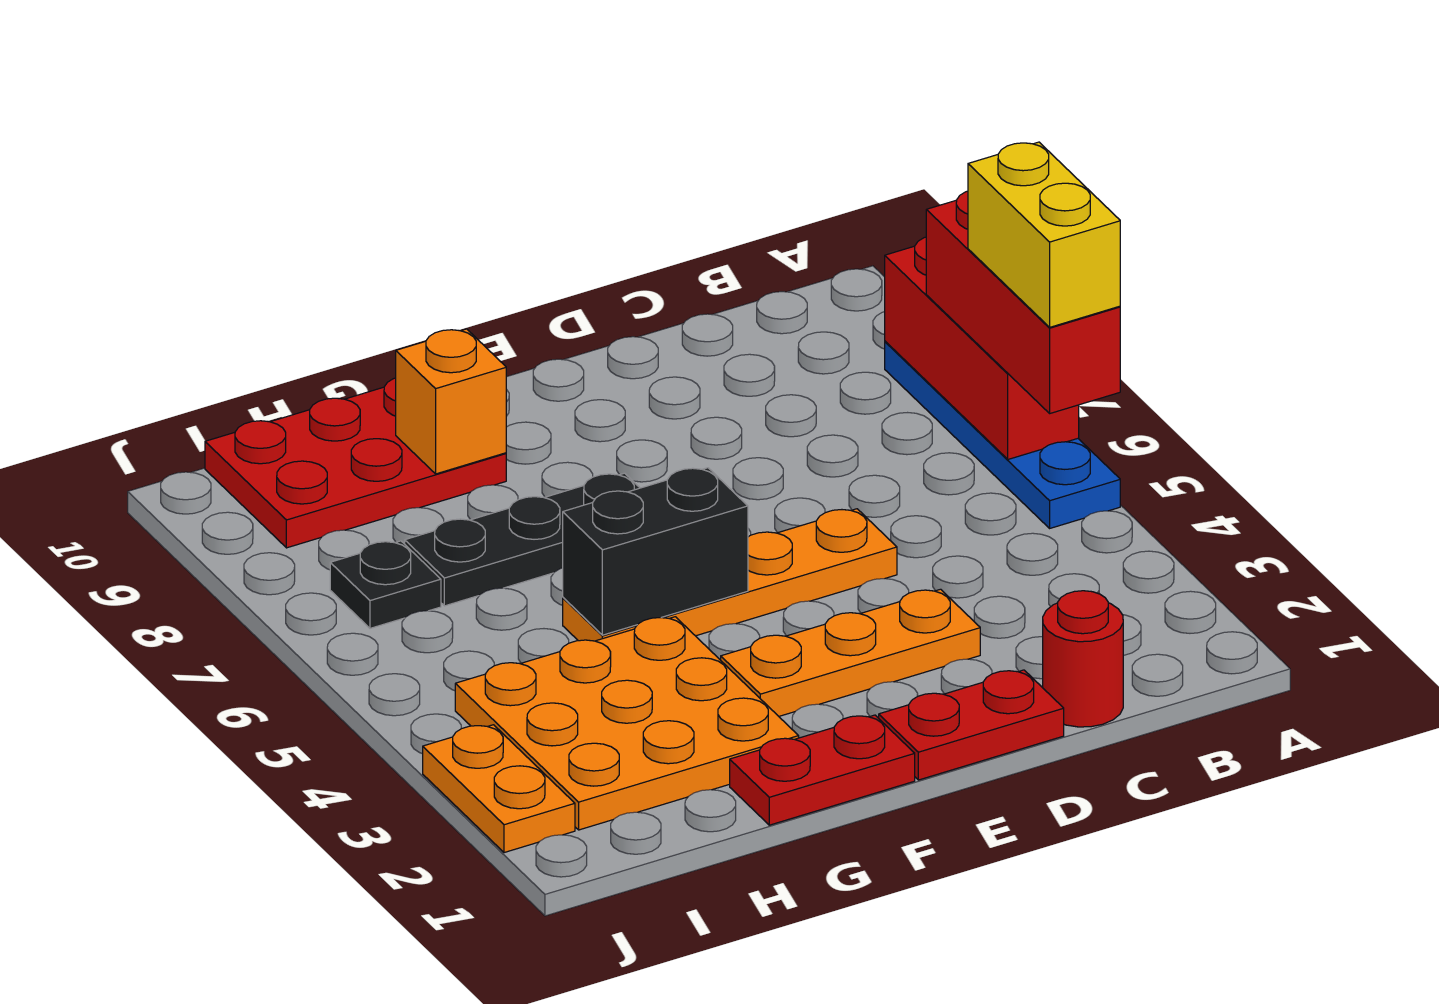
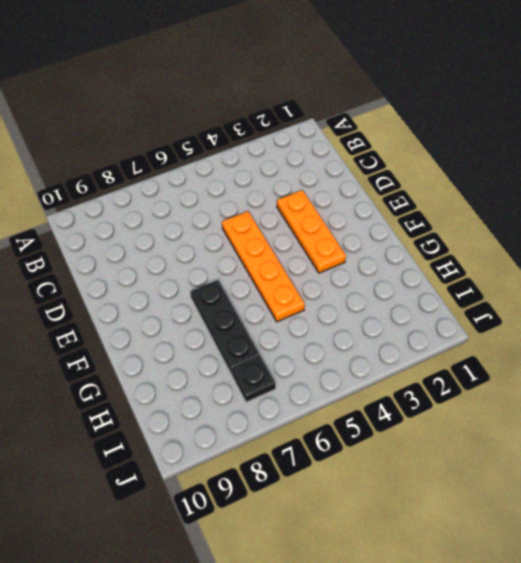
none -> blue plate A5:A8 level 1
none -> red round brick C1 level 1
none -> red plate D1:E1 level 1

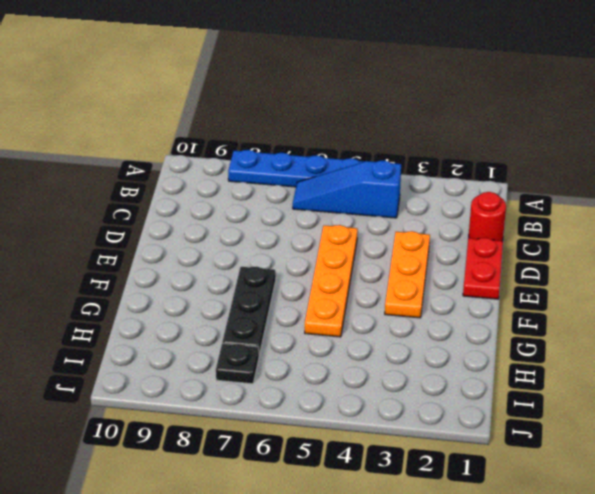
blue slope B4:B6 level 1 top 4 -> none
none -> red plate F1:G1 level 1
none -> orange plate G2:I4 level 1
none -> red plate G9:I10 level 1

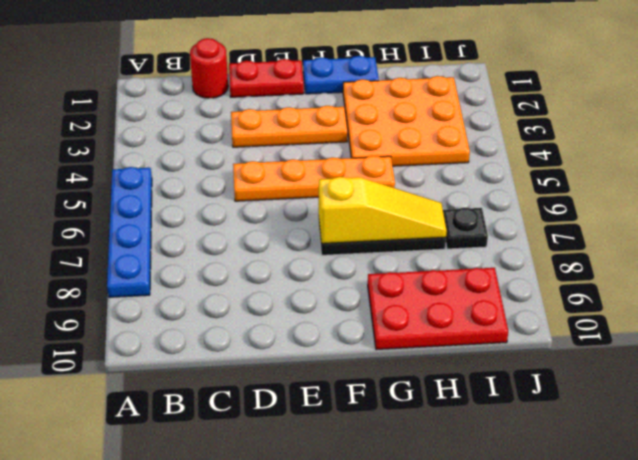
blue plate F1:G1 level 1 -> red plate F1:G1 level 1
yellow slope F7:H7 level 2 top F -> none
none -> orange plate J2:J3 level 1
none -> red brick A6:A8 level 2
none -> black brick F5:G5 level 2

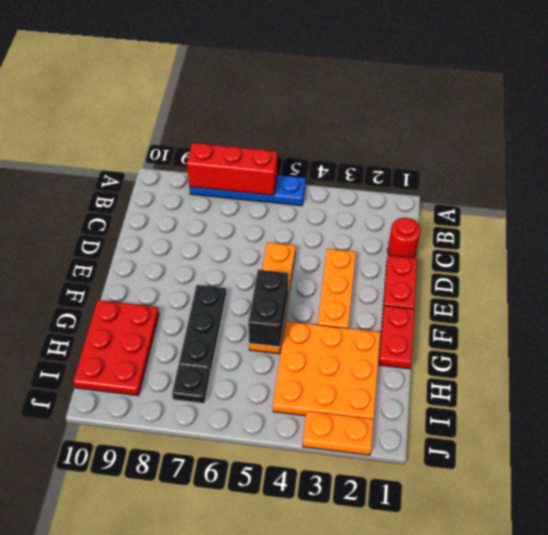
none -> orange brick G9 level 2
none -> red brick A5:A7 level 3
none -> yellow brick A5:A6 level 4

